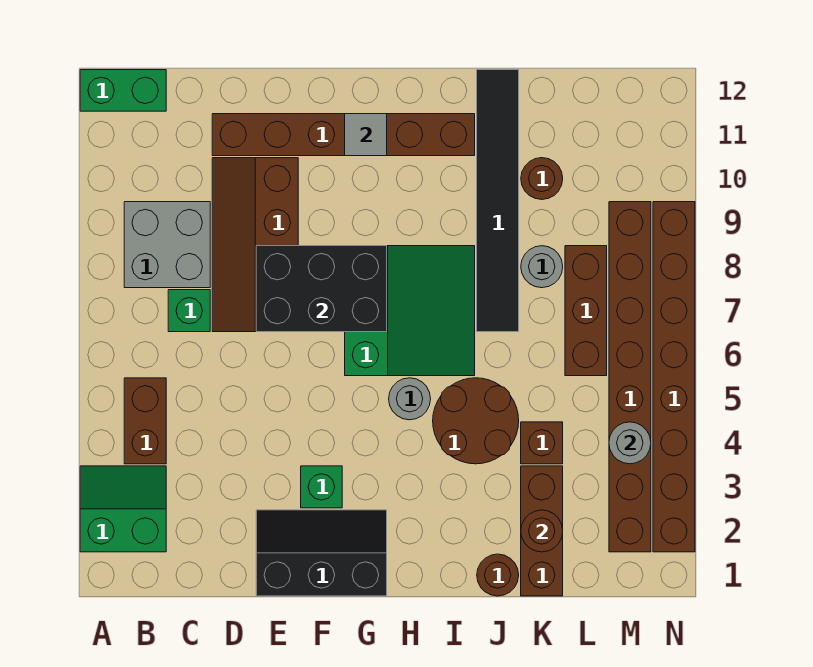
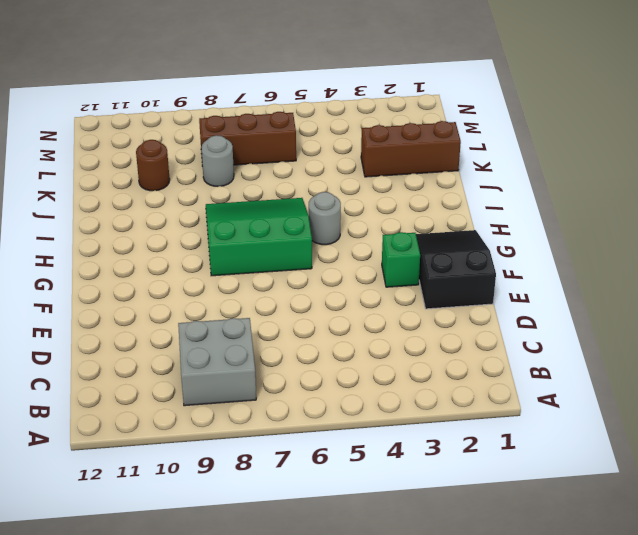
black slope E1:G2 level 1 top E -> black slope E1:G2 level 1 top 1
none -> green slope A2:B3 level 1 top 2
none -> green brick A12:B12 level 1
none -> brown brick B4:B5 level 1

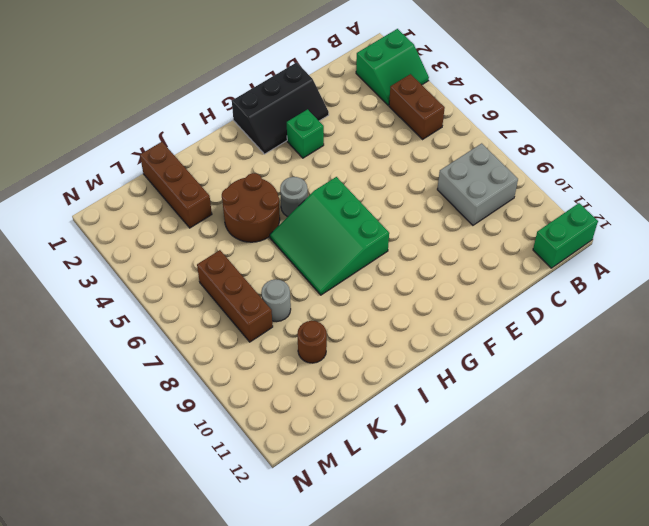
none -> green brick C7 level 1
none -> brown slope D7:E10 level 1 top E
none -> brown brick D11:I11 level 1

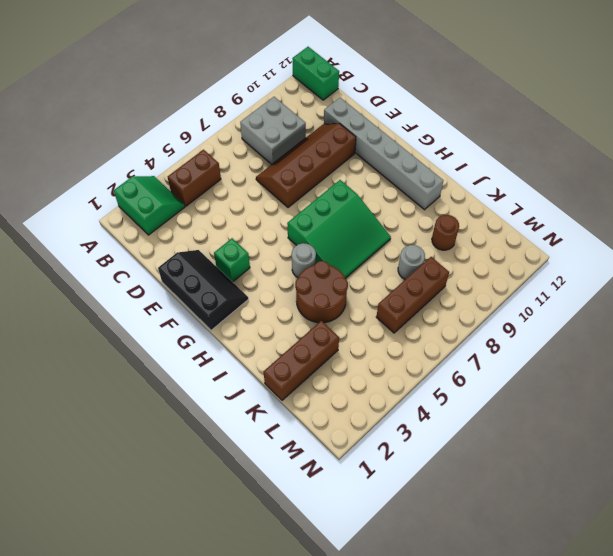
grey brick D11:I11 level 1 -> brown brick D11:I11 level 1
none -> green brick C7 level 1
none -> brown round brick J1 level 1
none -> black tile J7:J12 level 1

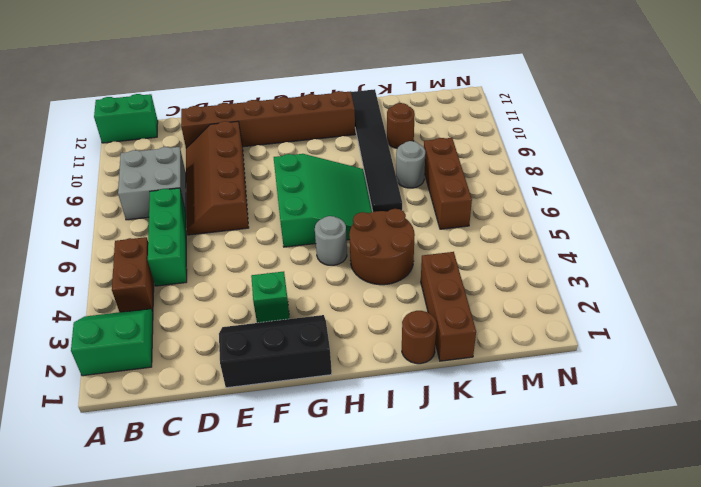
green brick C5:C7 level 1 -> green brick C7 level 1
none -> brown brick K4 level 1
none -> brown brick M2:M9 level 1
none -> brown brick N2:N9 level 1

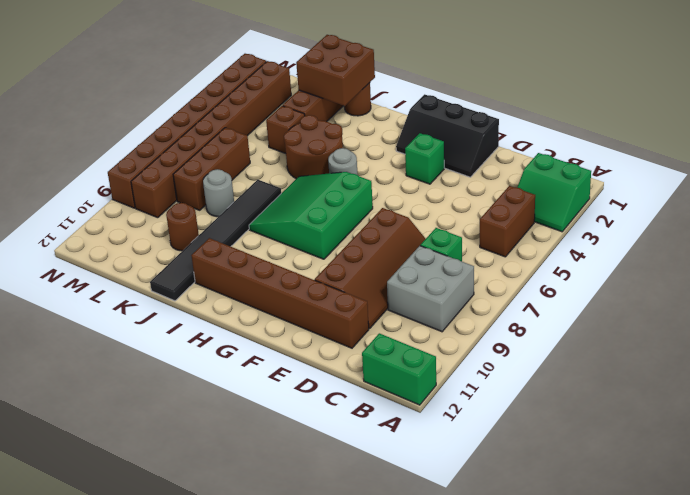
brown brick J1:K2 level 2 -> brown round brick K2 level 2
none -> black brick E7:G8 level 2
none -> grey tile G11 level 2
none -> grey round brick M4 level 2

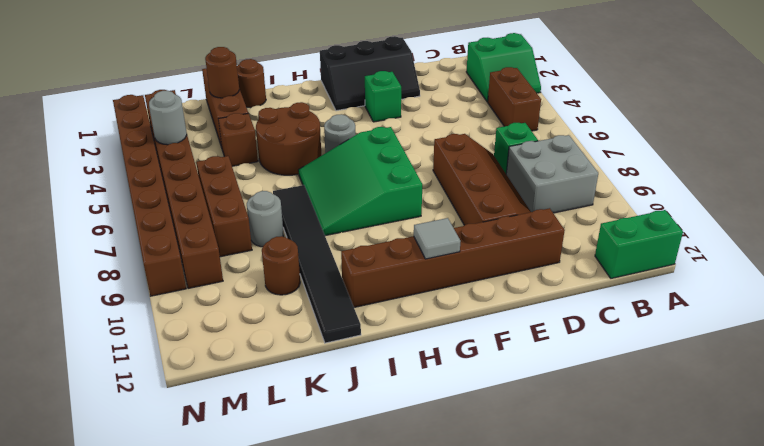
none -> black brick E7:G8 level 2

